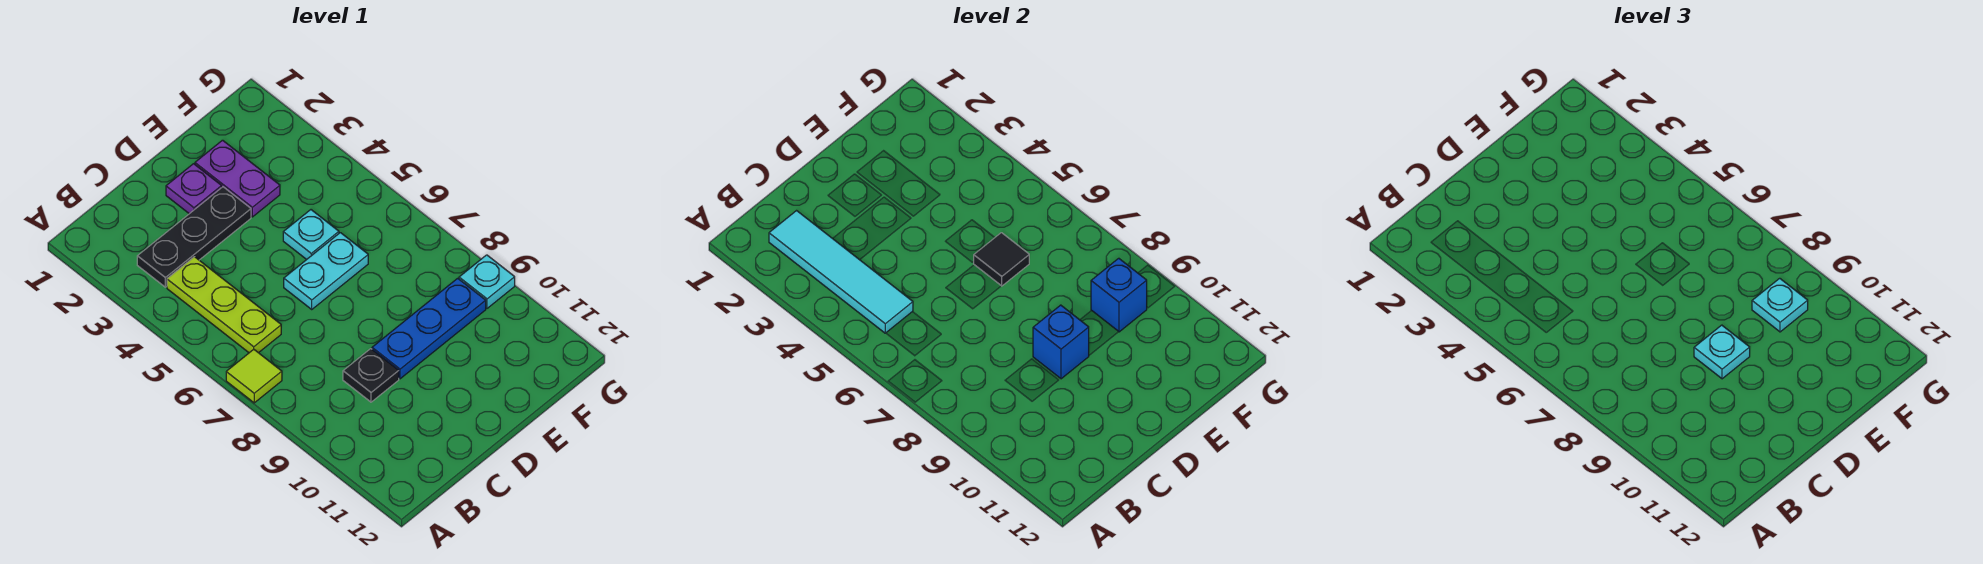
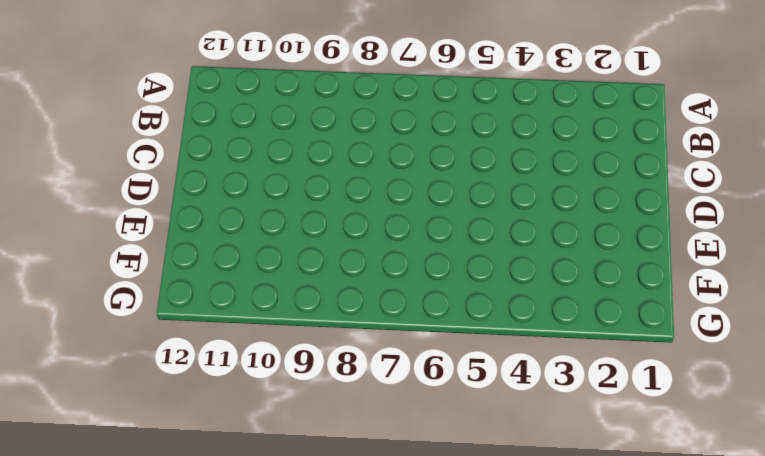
none -> lime tile A7 level 1
none -> black plate B3:D3 level 1
none -> lime plate B4:B6 level 1

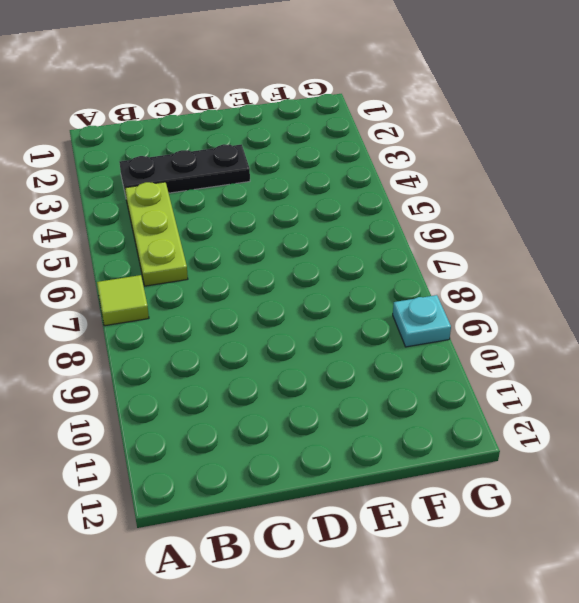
none -> black plate C9 level 1
none -> purple plate D2 level 1
none -> cyan plate D6:E6 level 1

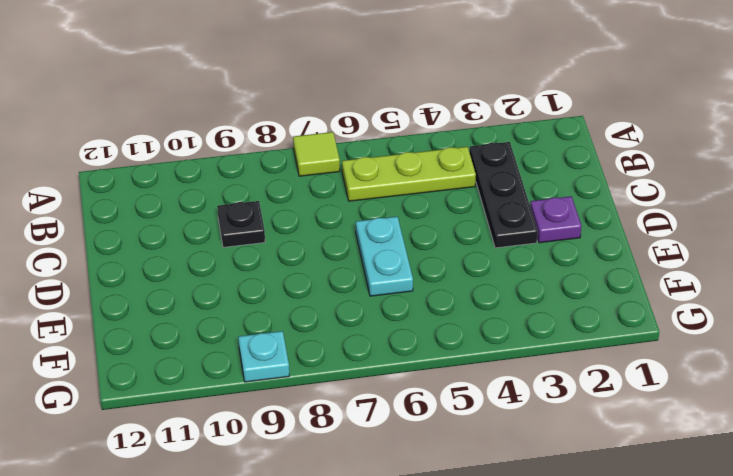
none -> blue plate D9:F9 level 1
none -> purple plate E2:E3 level 1
none -> cyan plate E5 level 1

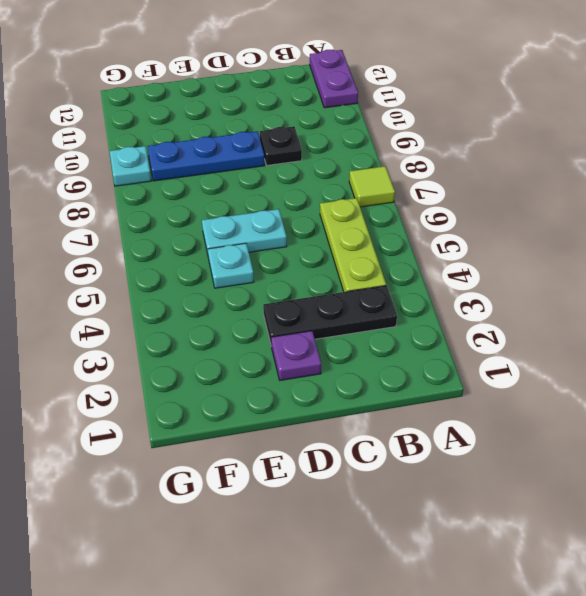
purple plate A11:A12 level 1 -> purple plate E2:E3 level 1
none -> cyan tile B2:B5 level 2
none -> blue brick D9 level 2
none -> black tile E6 level 2

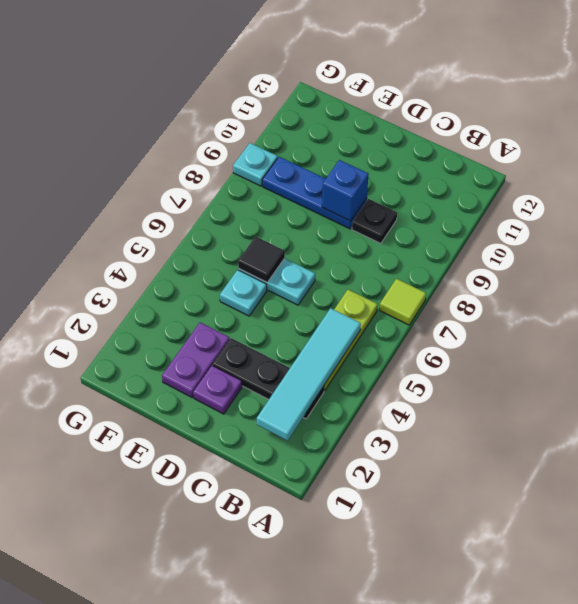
none -> blue brick F9 level 2
none -> cyan plate D9 level 3
none -> cyan plate F9 level 3

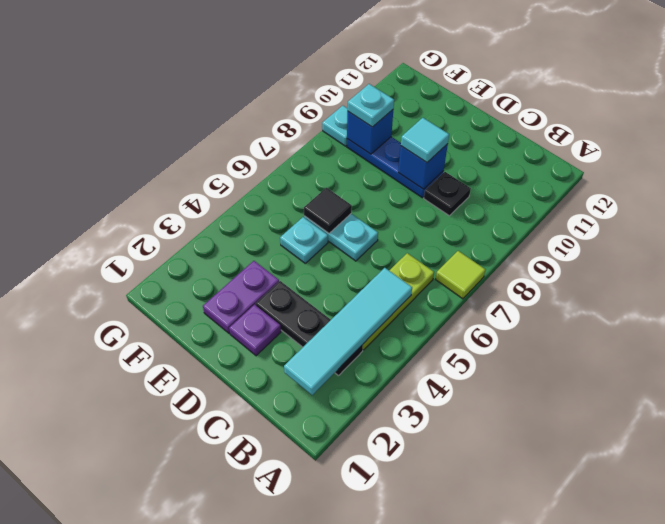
cyan tile D9 level 3 -> cyan plate D9 level 3

